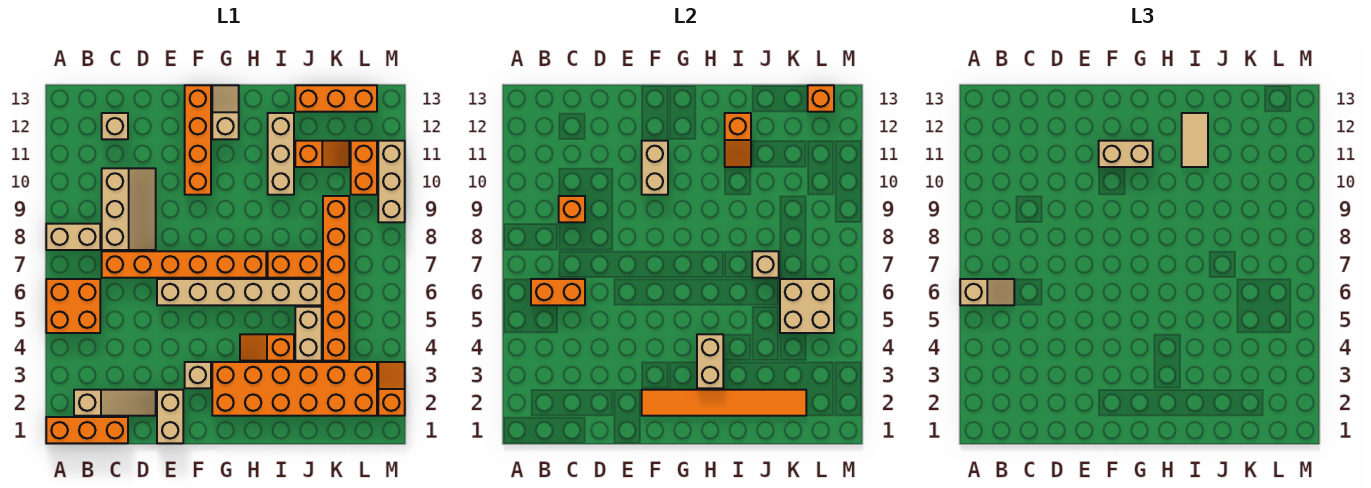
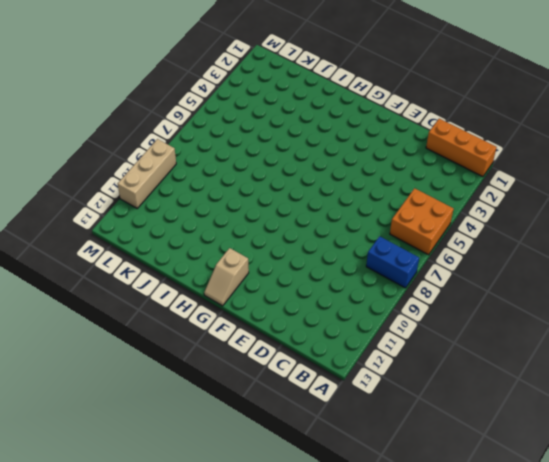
blue brick A8:B8 level 1 -> tan brick A8:B8 level 1
none -> tan slope B2:D2 level 1 top B
none -> orange brick C7:H7 level 1
none -> tan slope C8:D10 level 1 top C
none -> tan brick C12 level 1

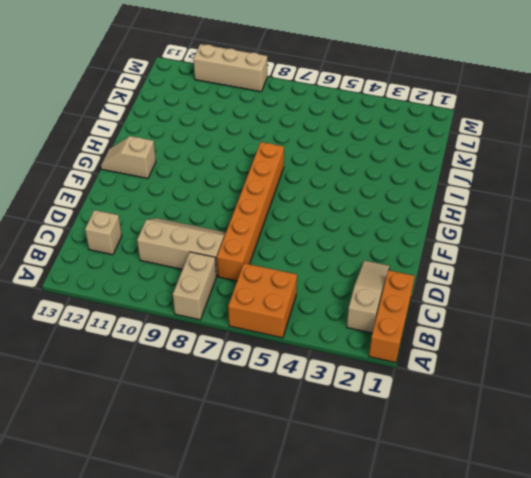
none -> tan brick E1:E2 level 1
none -> tan brick E6:J6 level 1
none -> tan brick F3 level 1
none -> orange brick F10:F13 level 1

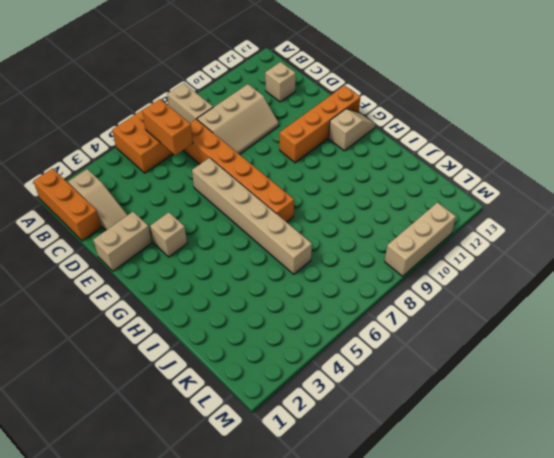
none -> orange brick G2:L3 level 1
none -> orange slope H4:I4 level 1 top I
none -> orange brick I7:J7 level 1
none -> tan brick I10:I12 level 1

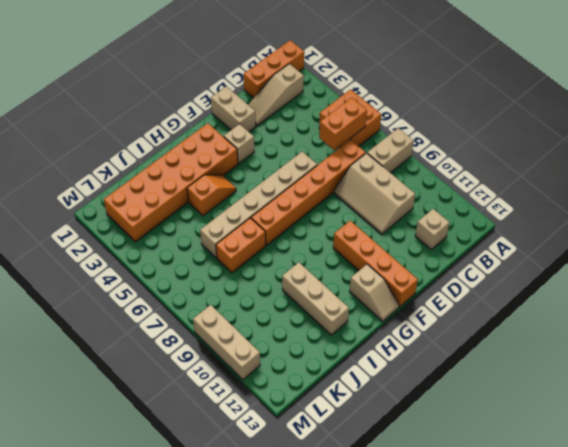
none -> tan brick J4:J5 level 1
none -> orange slope J11:K11 level 1 top J
none -> orange brick J13:L13 level 1
none -> orange brick K4:K9 level 1

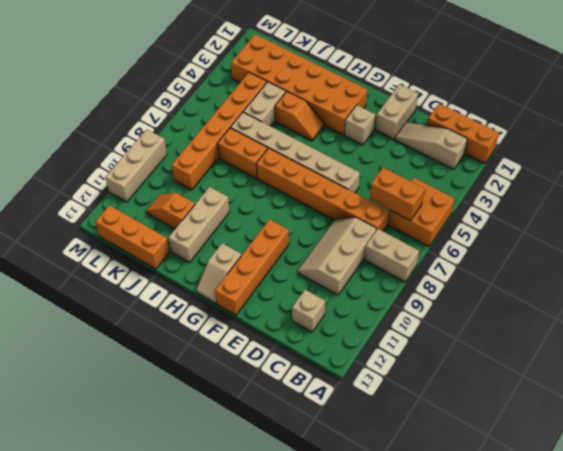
none -> orange brick L10:L11 level 1
none -> orange slope M2:M3 level 1 top 2
none -> orange brick C9 level 2
none -> orange tile F2:K2 level 2

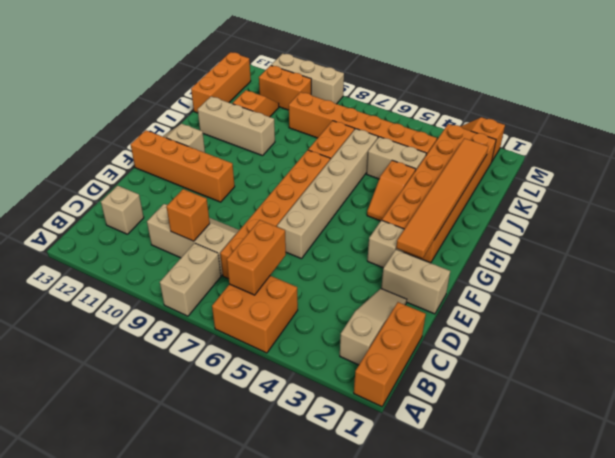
none -> tan brick F10:F11 level 2
none -> tan brick H3:H4 level 2
none -> orange slope I11:I12 level 2 top 12
none -> tan brick J7 level 2

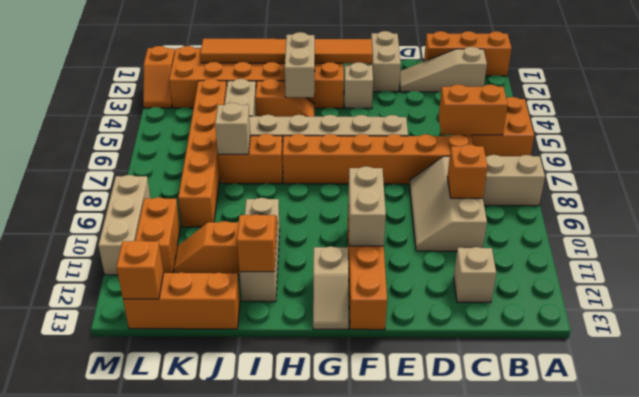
none -> tan brick K5:L6 level 2
none -> tan slope A6:B6 level 3 top A
none -> tan brick F11:G11 level 3
none -> tan tile I11:I12 level 3

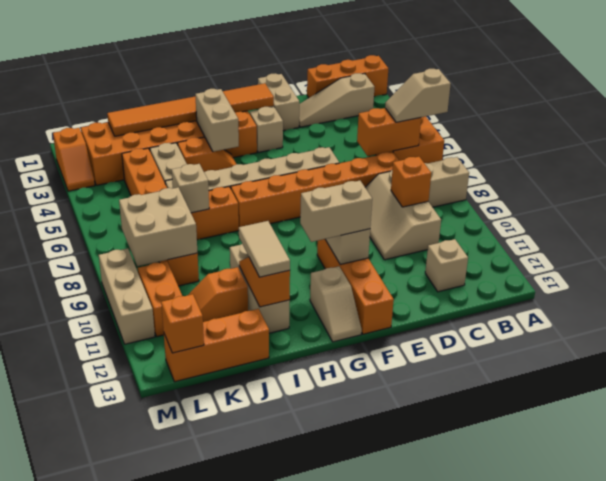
tan brick K8:L9 level 2 -> tan brick K5:L6 level 2

